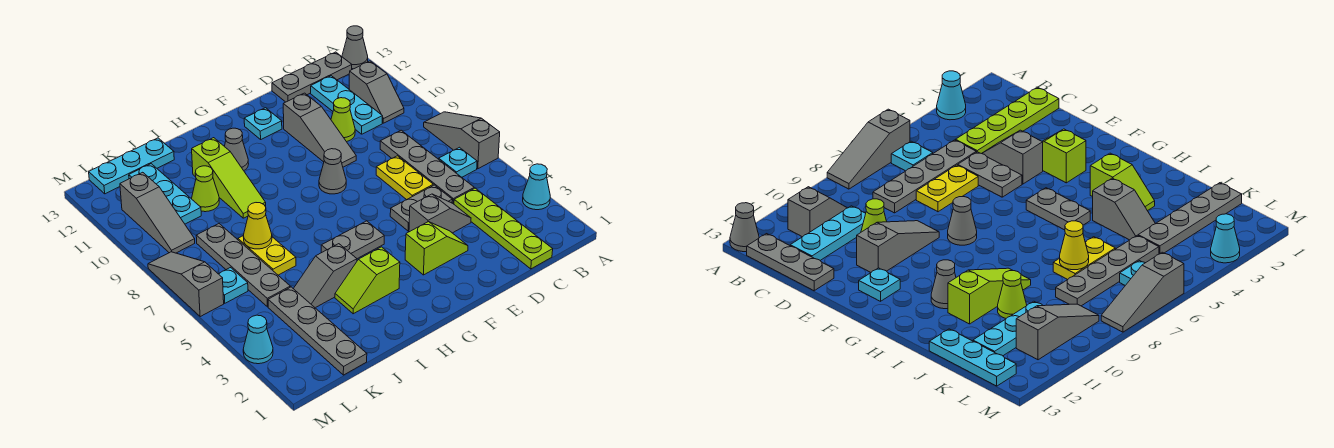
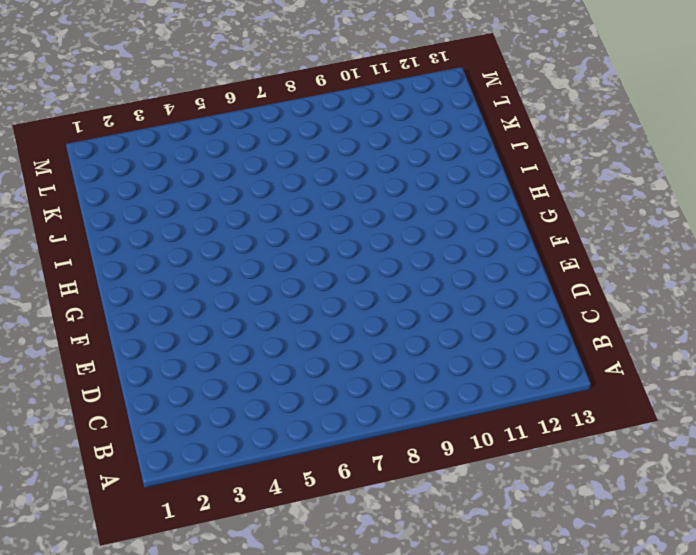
none -> cyan cone A3 level 1
none -> grey slope A6:A8 level 1 top 6
none -> grey cone A13 level 1
none -> cyan plate B6 level 1

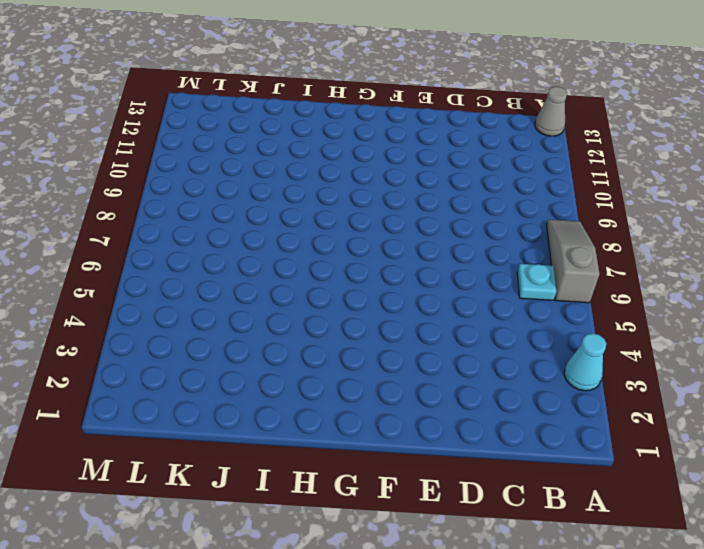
none -> grey slope B10:B11 level 1 top 11
none -> grey plate B13:D13 level 1
none -> lime plate C1:C4 level 1
none -> grey plate C5:C8 level 1

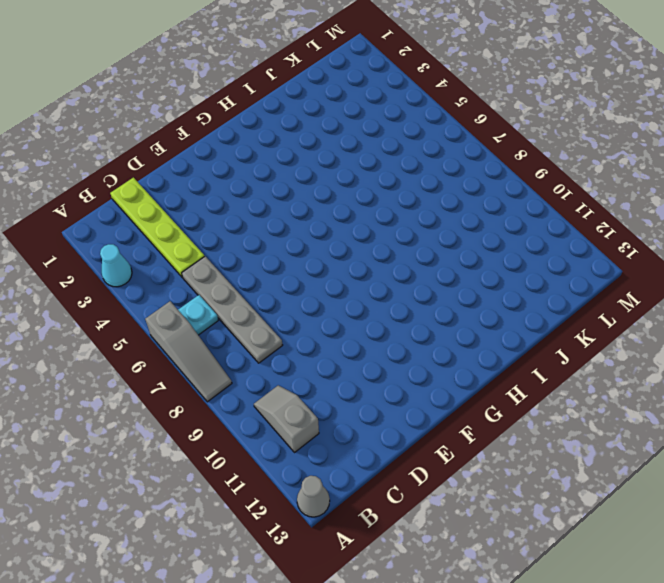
none -> grey plate B13:D13 level 1
none -> cyan plate C10:C12 level 1
none -> grey slope D4:E4 level 1 top E
none -> grey plate D5:E5 level 1

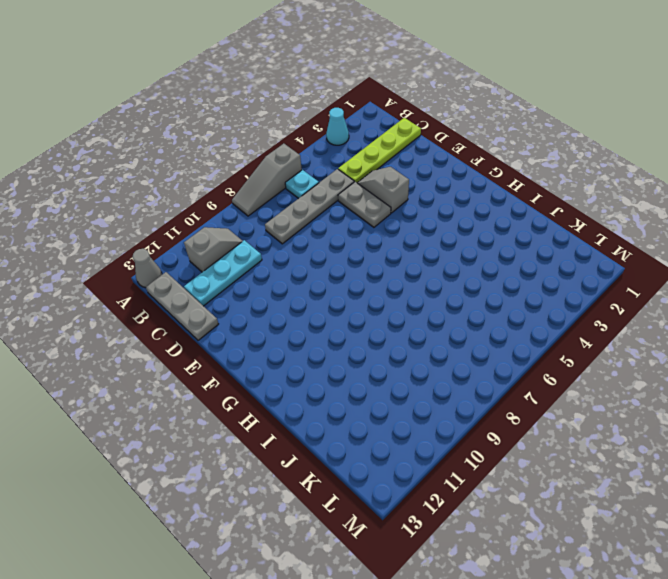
none -> yellow plate D6:D7 level 1
none -> lime cone D10 level 1
none -> lime slope E3:F3 level 1 top F
none -> grey slope E9:E11 level 1 top 11

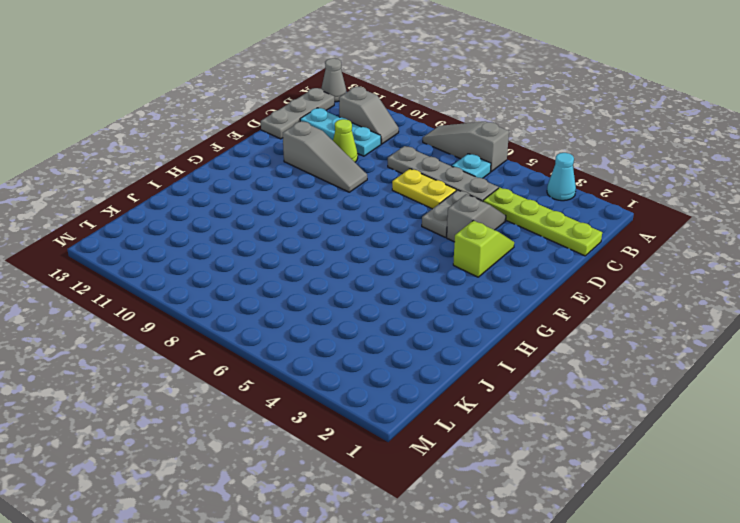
none -> grey cone F8 level 1
none -> cyan plate F12 level 1
none -> grey plate G5:H5 level 1
none -> lime slope H3:I3 level 1 top H

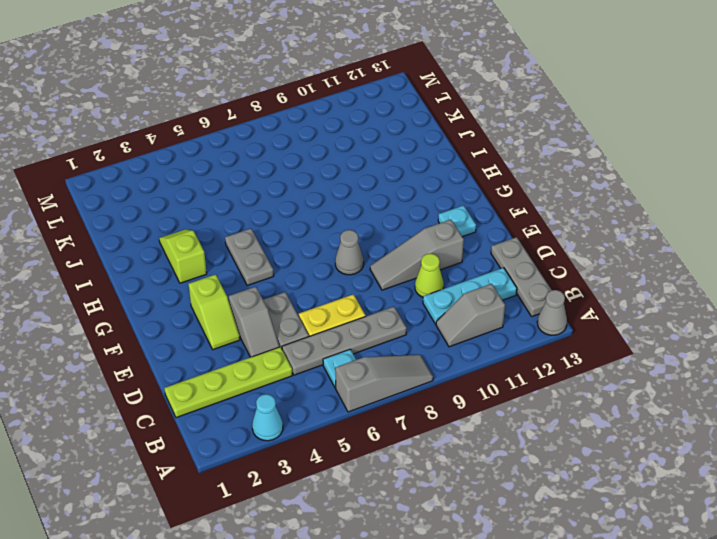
none -> grey cone H11 level 1
none -> grey slope I4:J4 level 1 top I
none -> lime slope I9:I11 level 1 top 11
none -> yellow plate J6:J7 level 1

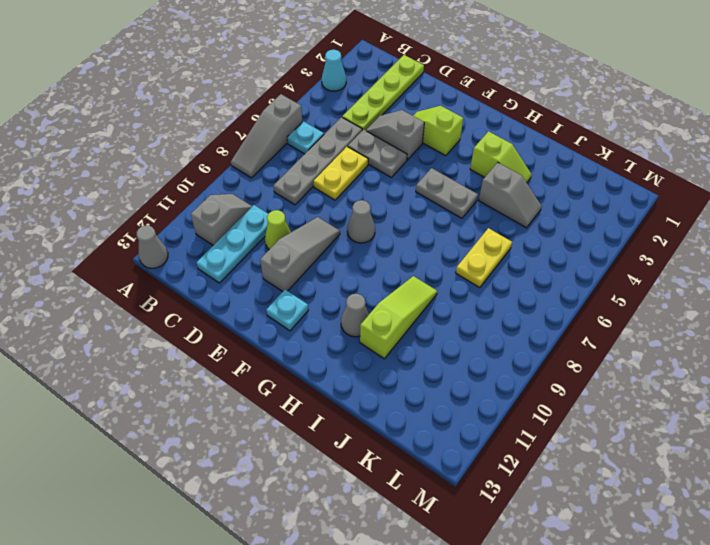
none -> grey plate B13:D13 level 1
none -> lime cone J10 level 1
none -> cyan plate J13:L13 level 1
none -> grey plate K1:K4 level 1

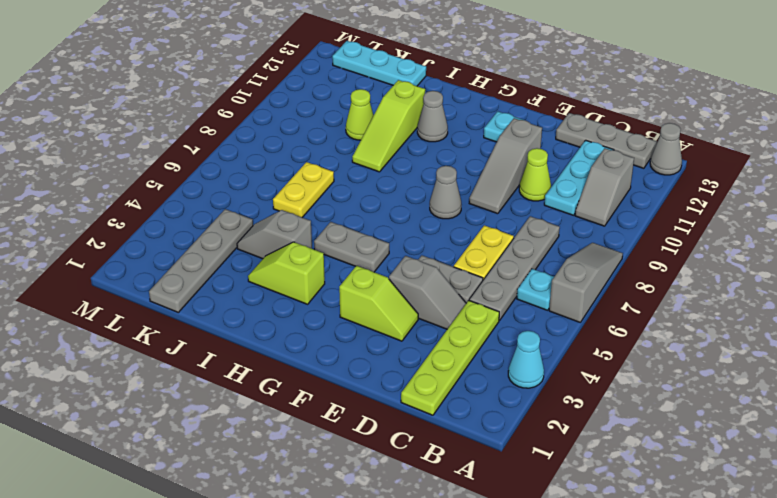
none -> grey plate K5:K8 level 1
none -> cyan plate K10:K12 level 1
none -> cyan plate L6 level 1
none -> grey slope L9:L11 level 1 top 11

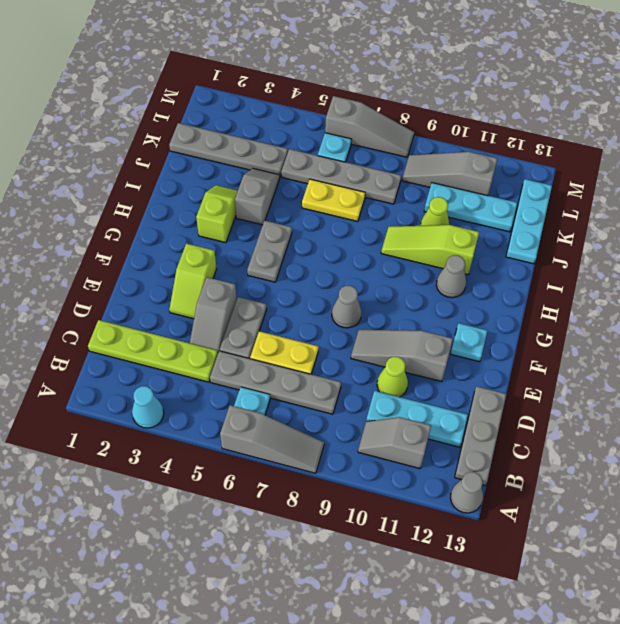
none -> cyan cone M3 level 1
none -> yellow cone J7 level 2

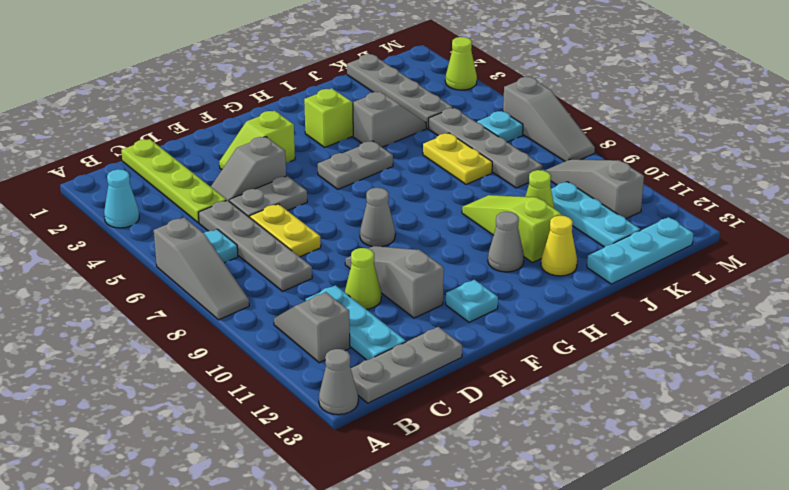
yellow cone I12 level 1 -> yellow cone J7 level 2
lime cone M3 level 1 -> cyan cone M3 level 1

